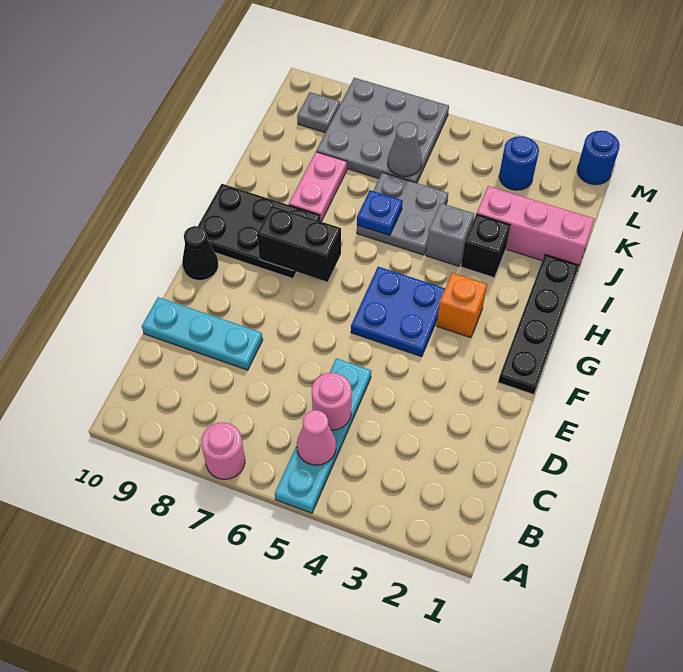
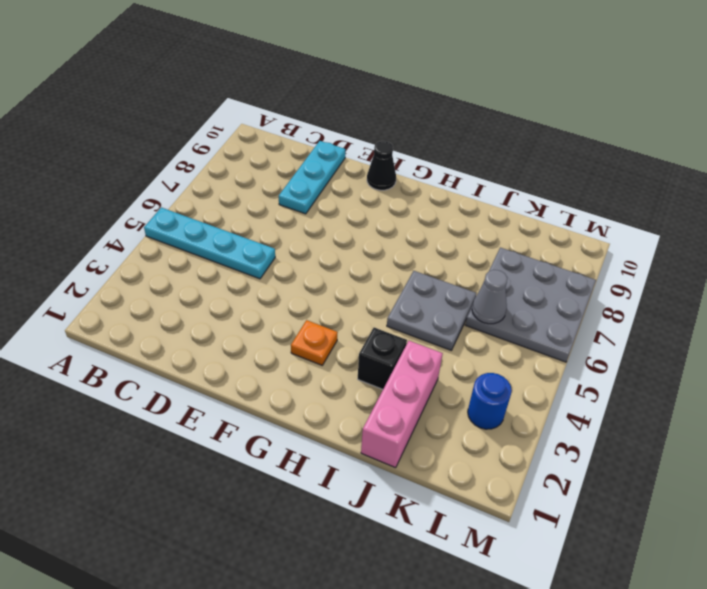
orange plate G3 level 1 -> orange brick G3 level 1
none -> pink round brick A7 level 1
none -> black plate F1:I1 level 1
none -> blue plate F4:G5 level 1

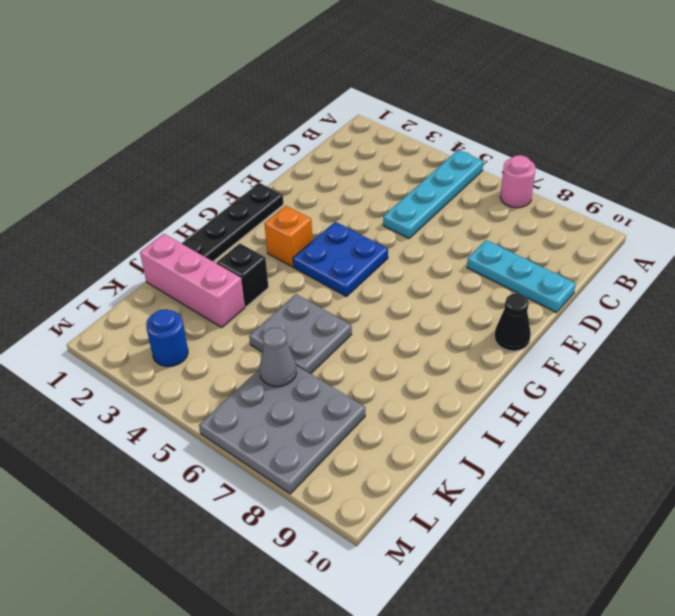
none -> black plate G8:H10 level 1
none -> grey brick I4 level 1
none -> pink plate I8:J8 level 1

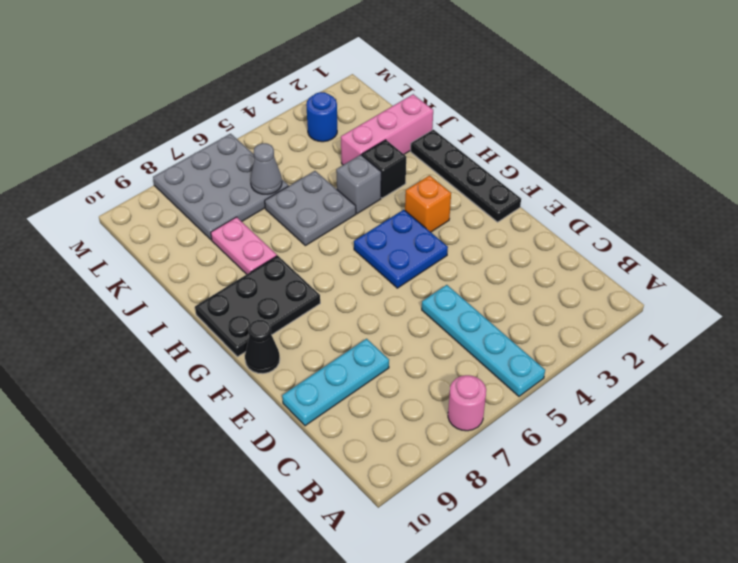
none -> grey plate L9 level 1
none -> blue round brick M1 level 1
none -> pink cone B5 level 2

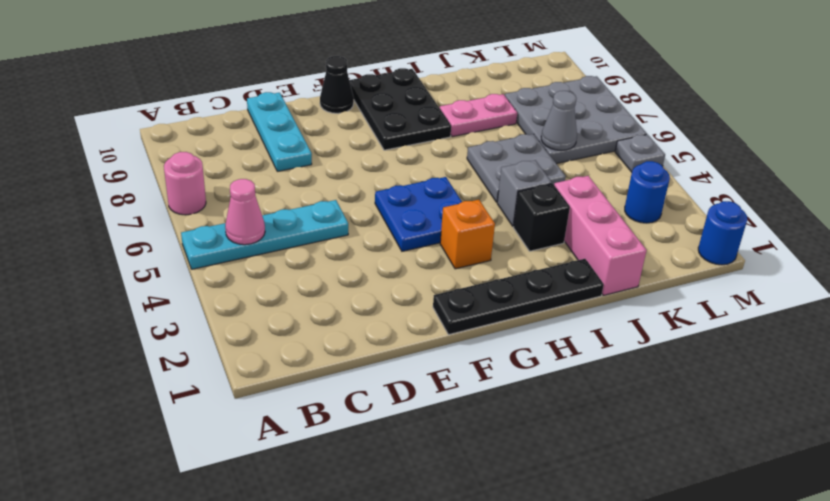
grey plate M5 level 1 -> grey plate L9 level 1
none -> pink round brick C5 level 2
none -> black brick G7:G8 level 2
none -> blue plate I6 level 2

